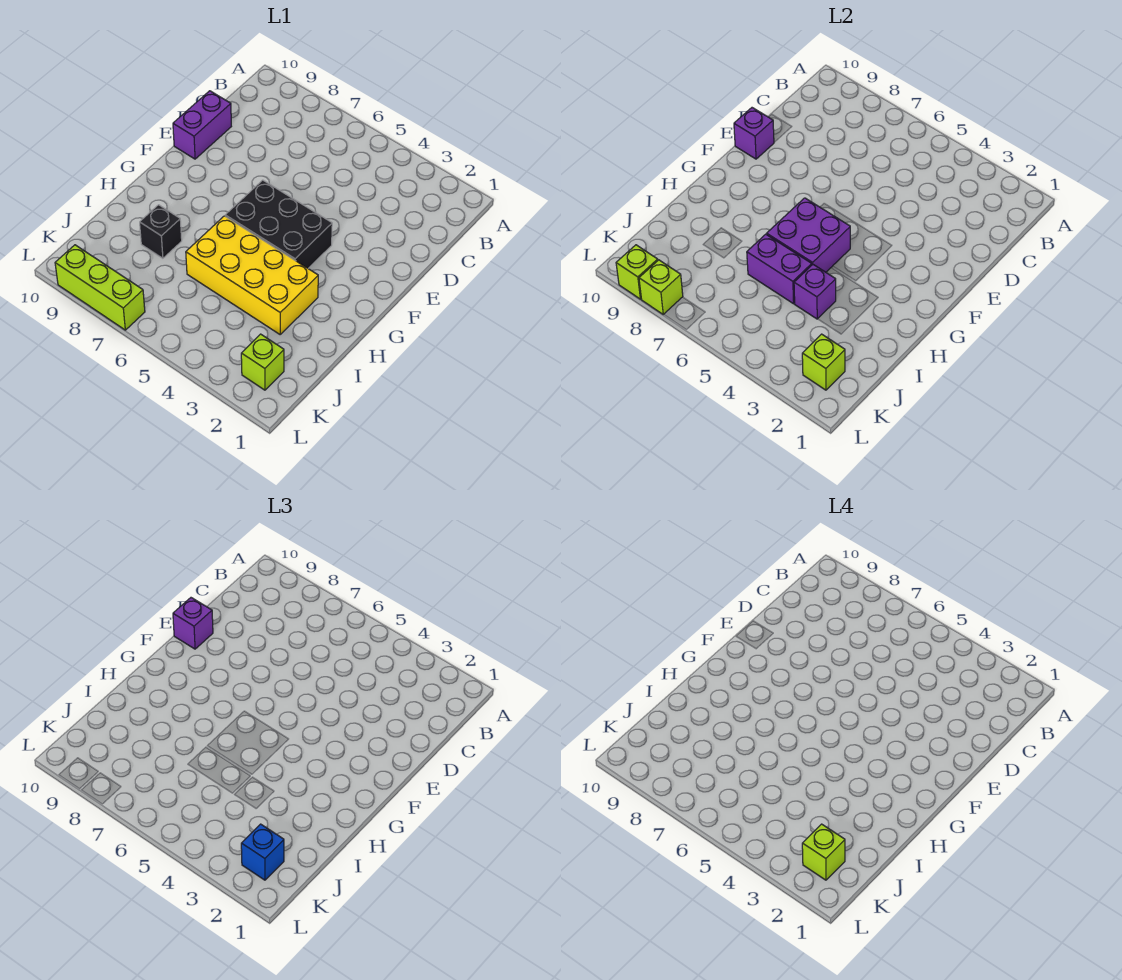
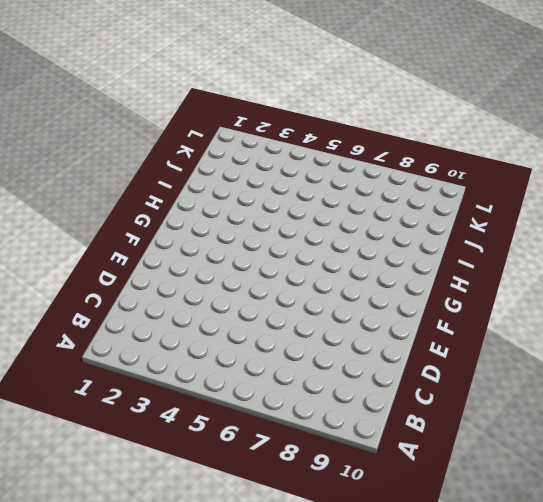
none -> purple brick D10:E10 level 1
none -> black brick F4:G6 level 1
none -> yellow brick H3:I6 level 1

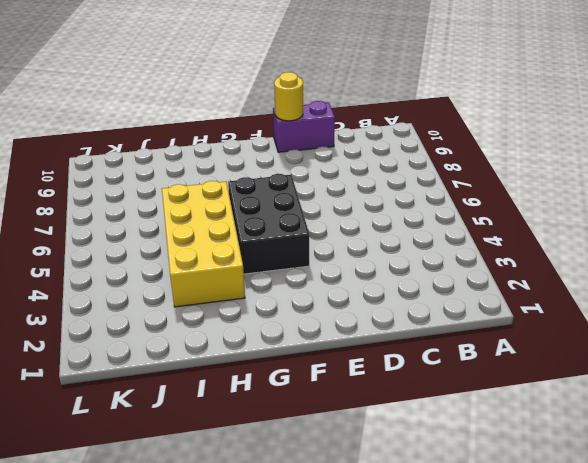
yellow round brick E10 level 2 -> purple brick E10 level 2
none -> black brick I8 level 1
none -> lime brick K2 level 1
none -> lime brick L7:L9 level 1

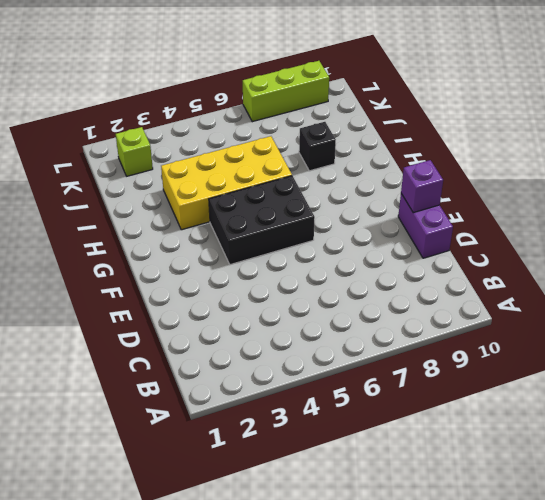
none -> purple brick G5:H6 level 2
none -> purple brick I4 level 2
none -> purple brick I5:I6 level 2

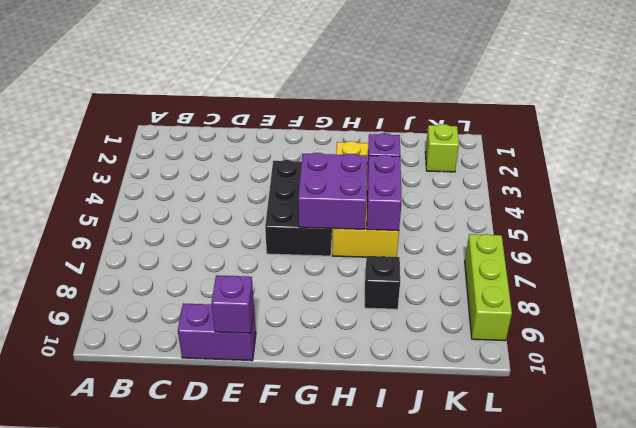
none -> lime brick K2 level 2
none -> lime brick L8 level 2
none -> lime brick L9 level 2

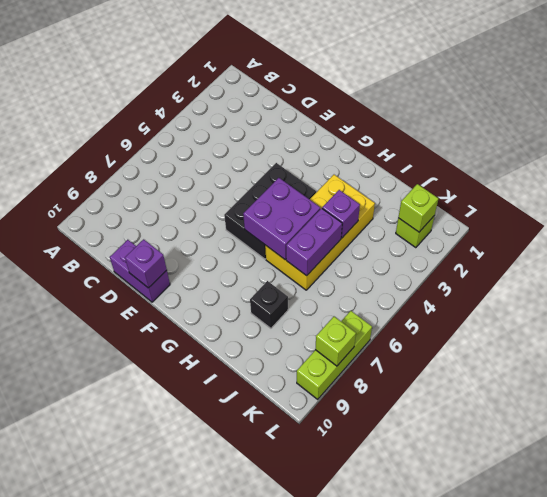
none -> lime brick L9 level 2
none -> purple brick E10 level 3
none -> blue brick K2 level 3

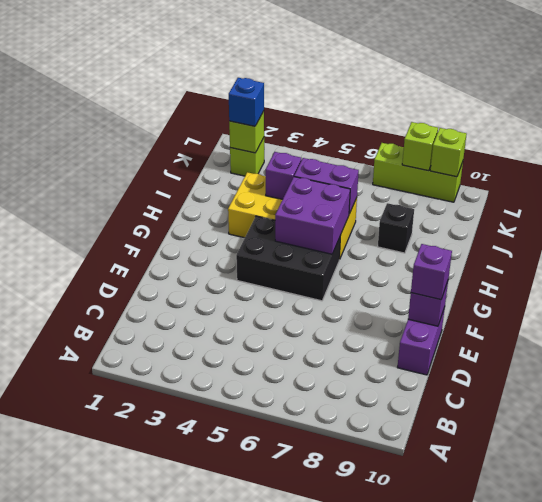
none -> lime brick K2 level 4

